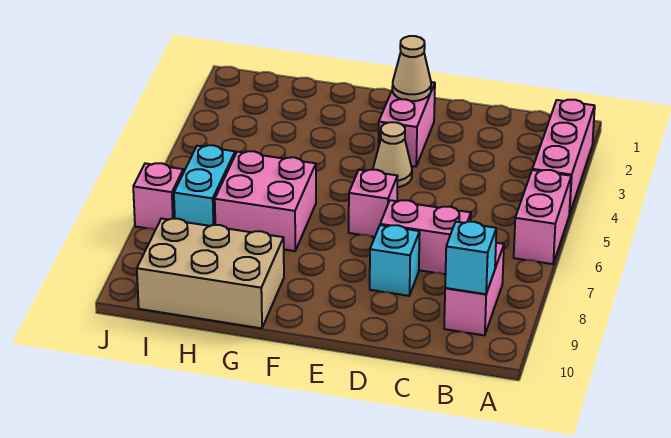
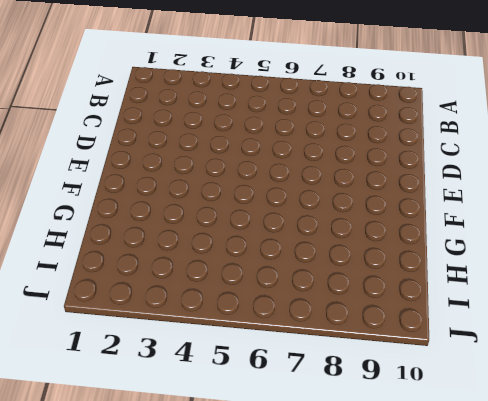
none -> pink brick A2:A4 level 1
none -> pink brick A5:A6 level 1
none -> pink brick B8:B9 level 1

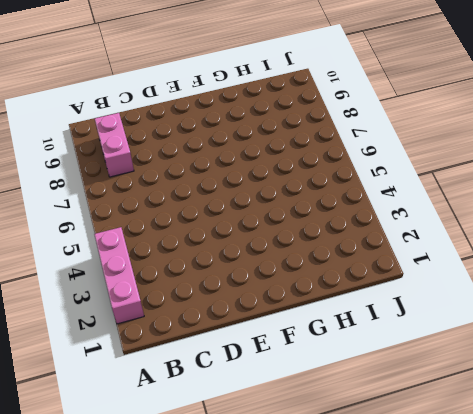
none -> pink brick A5:A6 level 1
none -> pink brick C7:D7 level 1
none -> cyan brick D8 level 1

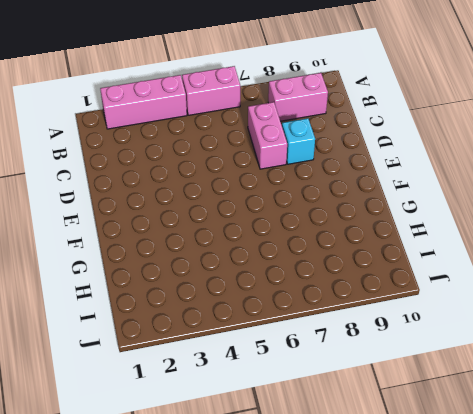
none -> pink brick E2:E3 level 1
none -> tan cone E4 level 1
none -> pink brick E6 level 1

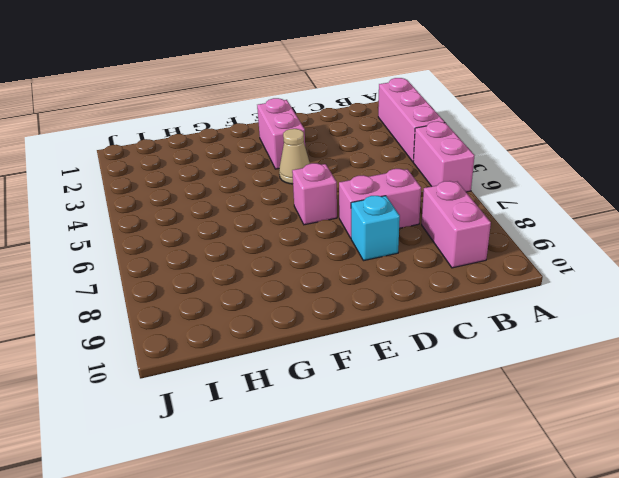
none -> pink brick G6:H7 level 1
none -> tan brick G9:I10 level 1
none -> cyan brick I6:I7 level 1

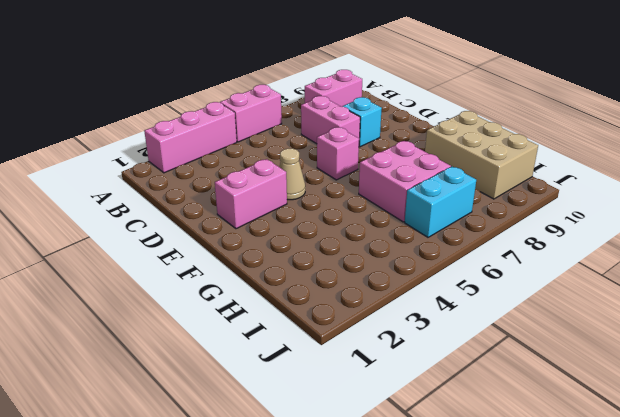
none -> pink brick J7 level 1
none -> cyan brick B9 level 2
none -> tan cone E2 level 2

